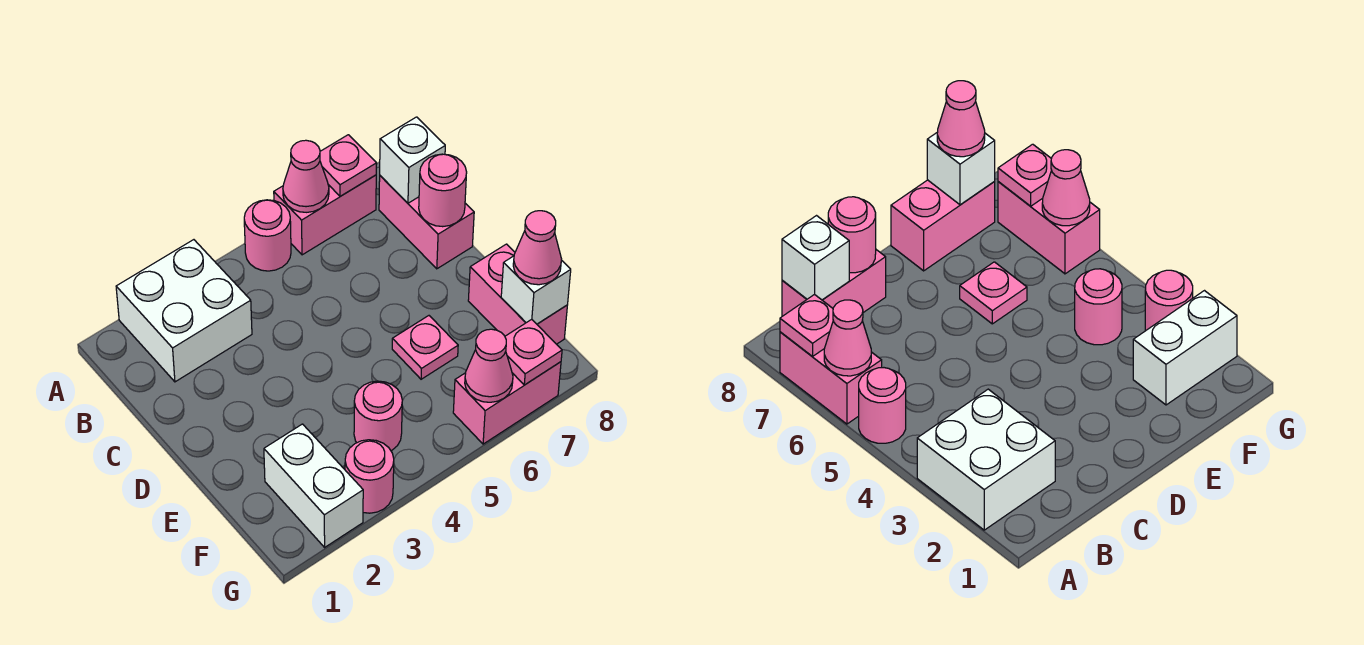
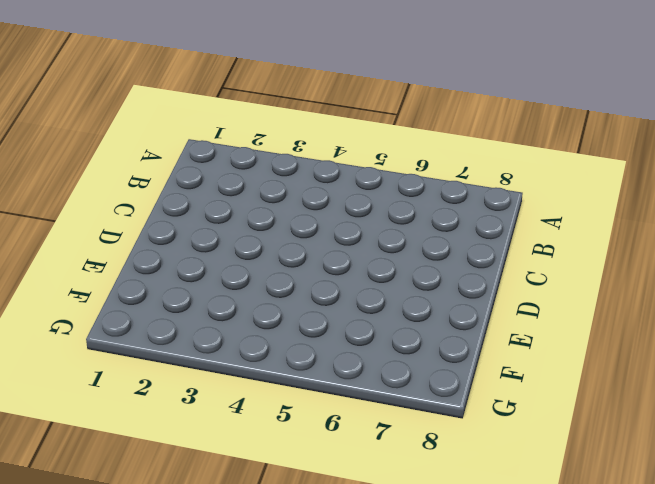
none -> white brick A2:B3 level 1
none -> pink round brick A5 level 1
none -> pink brick A6:A7 level 1

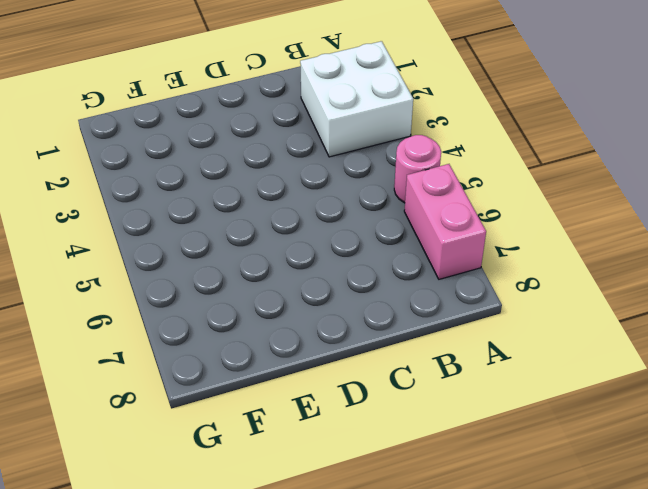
none -> pink brick B8:C8 level 1
none -> pink plate E6 level 1
none -> pink brick E8:F8 level 1

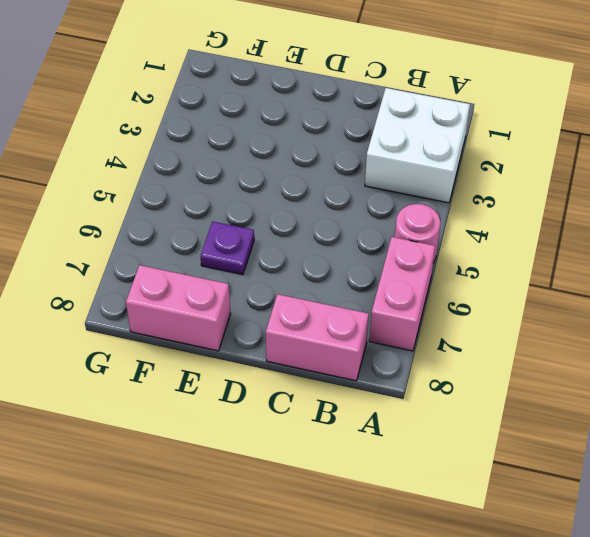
purple plate E6 level 1 -> pink plate E6 level 1
none -> white brick F2:G2 level 1
none -> pink round brick F4 level 1
none -> pink round brick G3 level 1

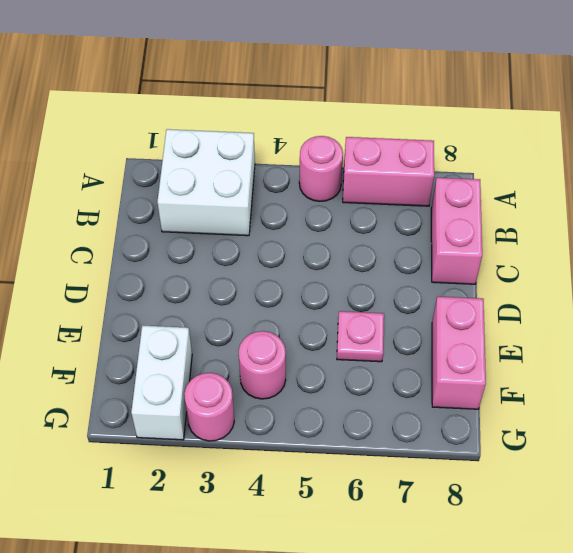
none -> pink brick G6:G7 level 1
none -> pink cone A6 level 2
none -> pink plate A7 level 2

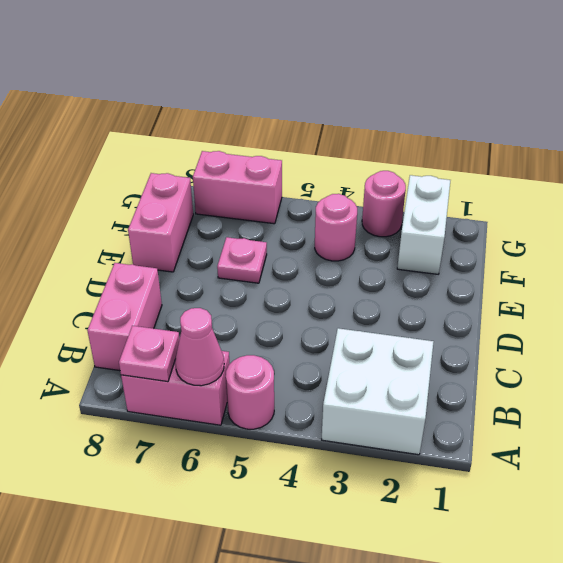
none -> white brick B8 level 2
none -> pink round brick C8 level 2
none -> white brick F8 level 2

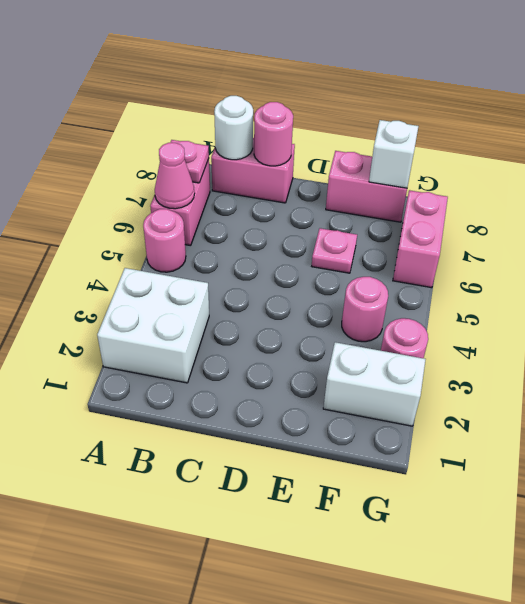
white round brick B8 level 2 -> white brick B8 level 2
none -> pink cone G6 level 2
none -> pink plate G7 level 2
none -> pink cone F8 level 3

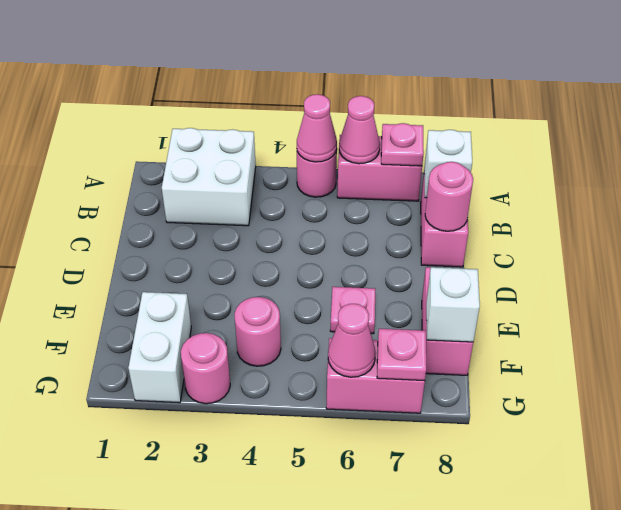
pink cone A5 level 2 -> pink cone F8 level 3

